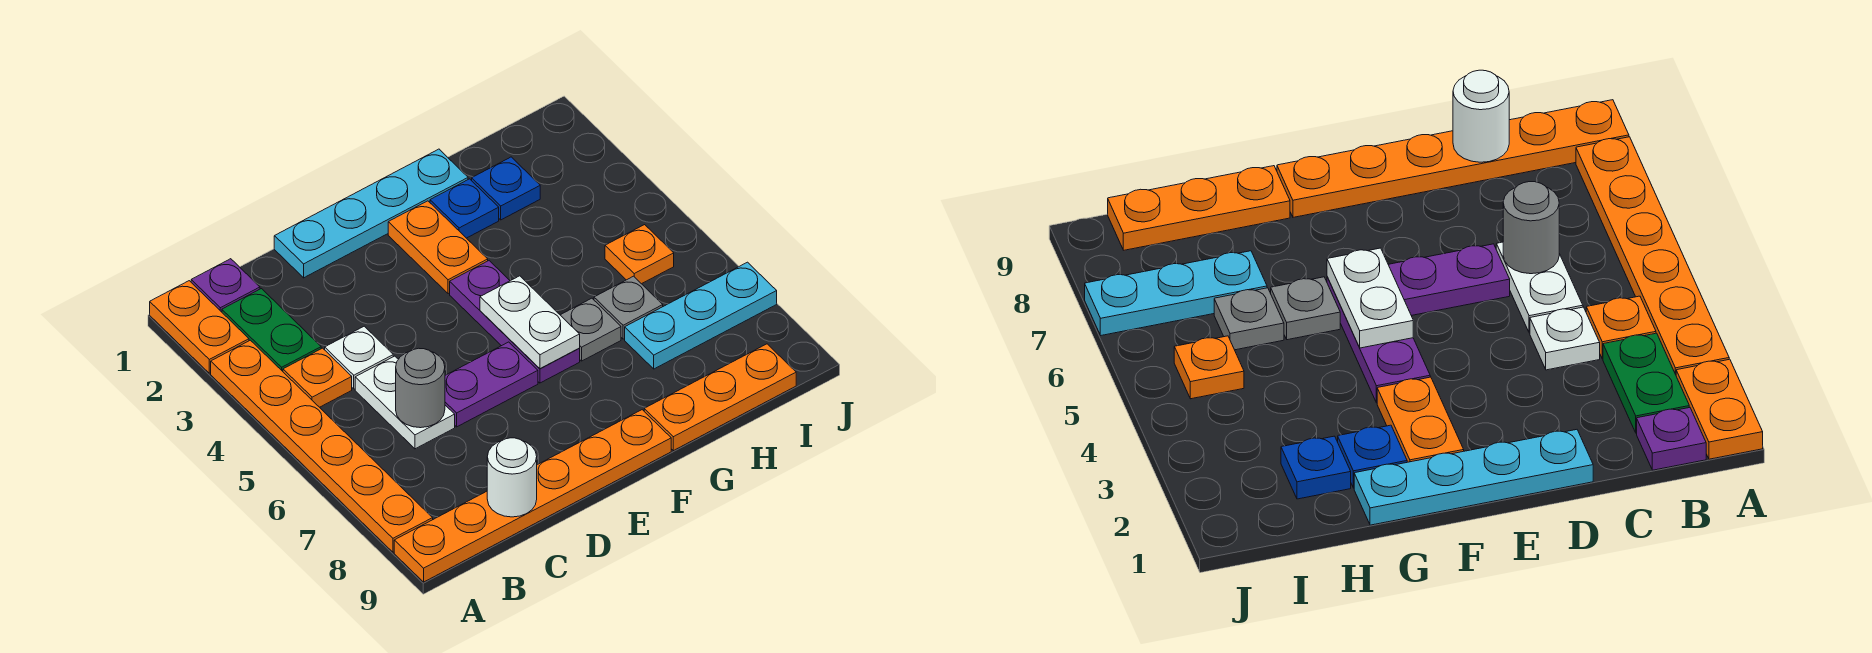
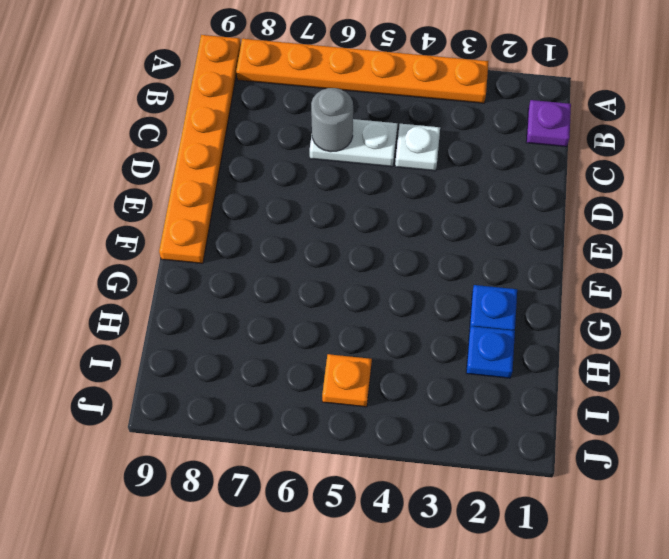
none -> orange plate A1:A2 level 1
none -> green plate B2:B3 level 1
none -> orange plate B4 level 1

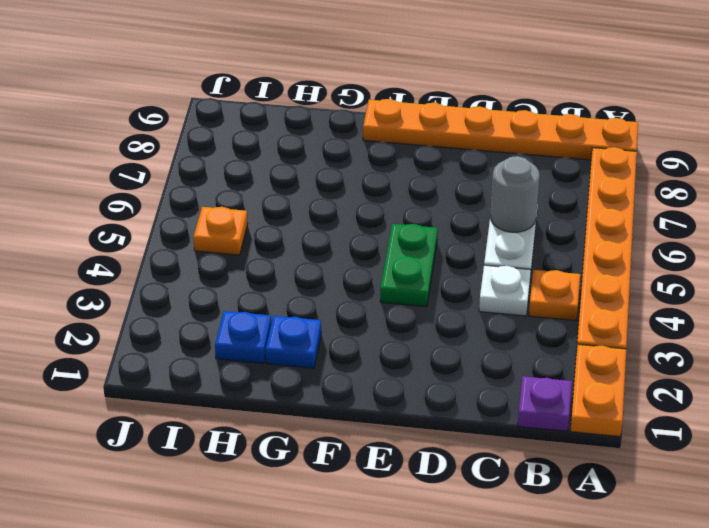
green plate E4:E5 level 1 -> green plate B2:B3 level 1
none -> cyan plate D1:G1 level 1
none -> purple plate D6:E6 level 1
none -> orange plate F2:F3 level 1

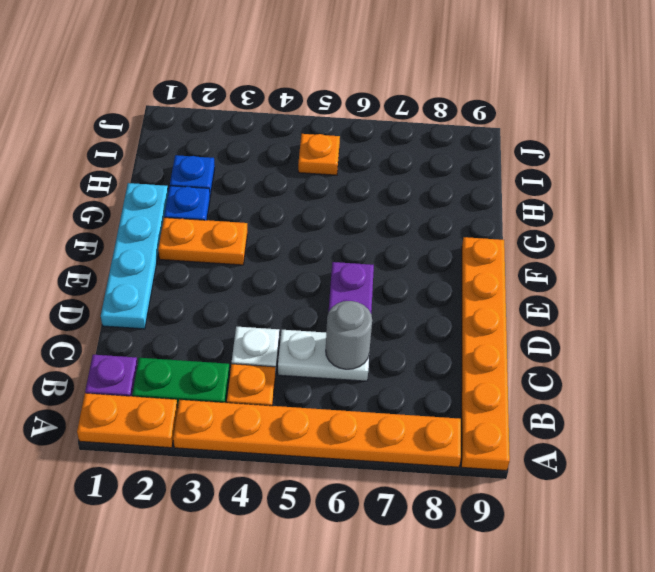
none -> purple plate F4:F6 level 1
none -> grey plate G6 level 1
none -> orange plate G9:I9 level 1

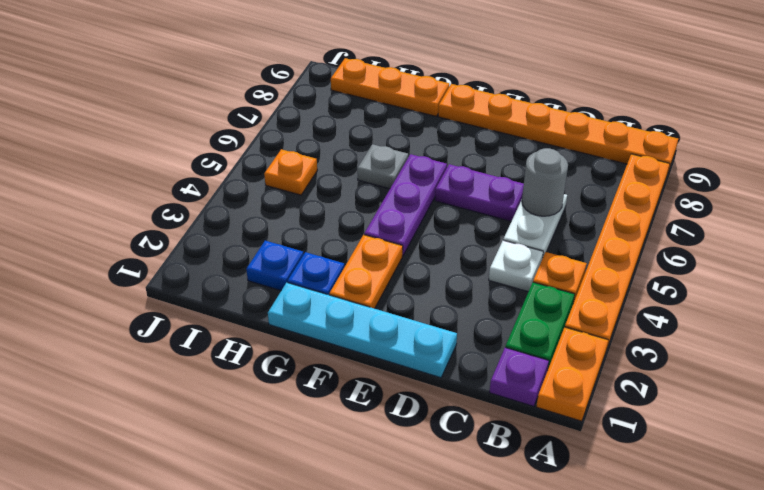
none -> grey plate H6 level 1
none -> cyan plate H7:J7 level 1
none -> white round brick C9 level 2

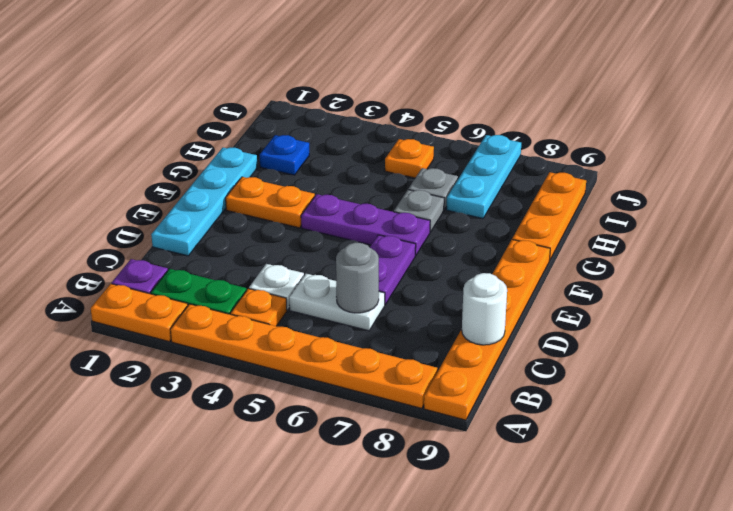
none -> blue plate G2 level 1
none -> white plate F5:F6 level 2

